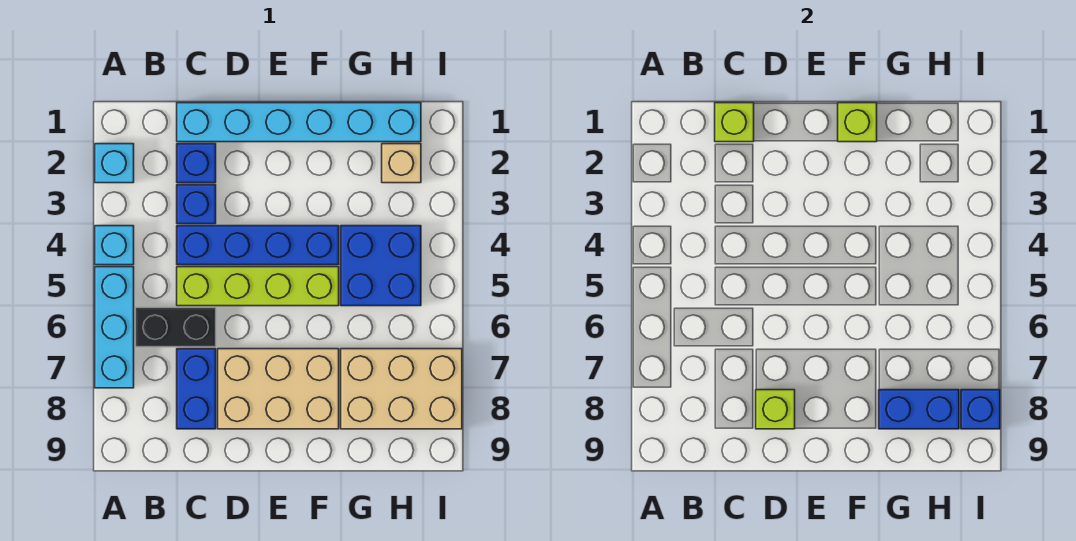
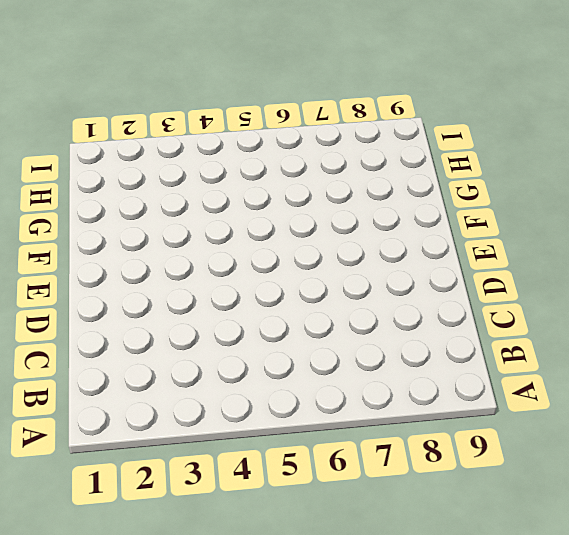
none -> cyan brick A2 level 1
none -> cyan brick A4 level 1
none -> cyan brick A5:A7 level 1

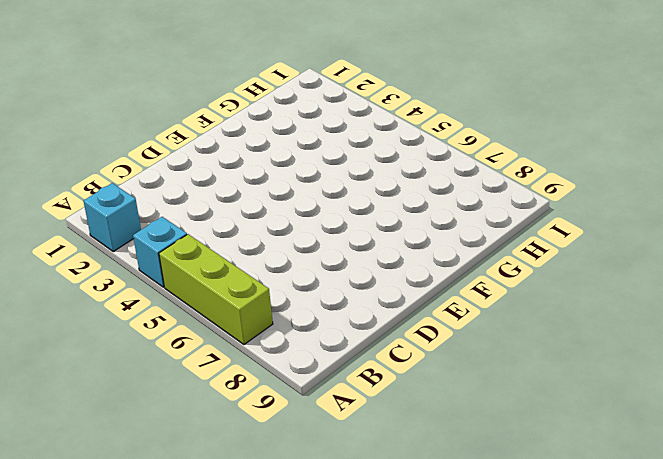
lime brick A5:A7 level 1 -> cyan brick A5:A7 level 1
none -> black brick B6:C6 level 1
none -> cyan brick C1:H1 level 1
none -> blue brick C2 level 1

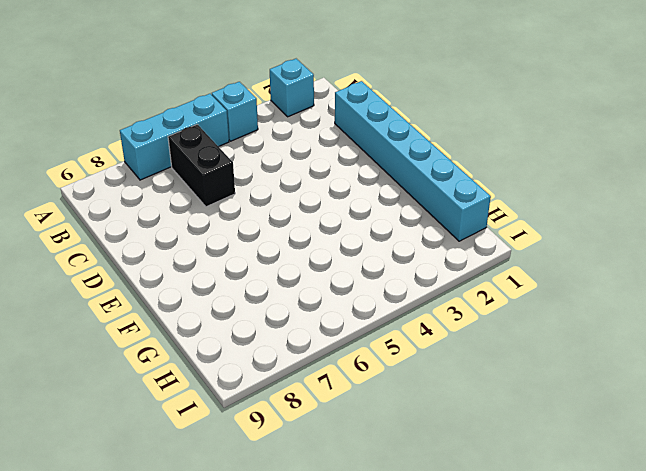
none -> blue brick C2 level 1
none -> blue brick C3 level 1
none -> blue brick C4:F4 level 1

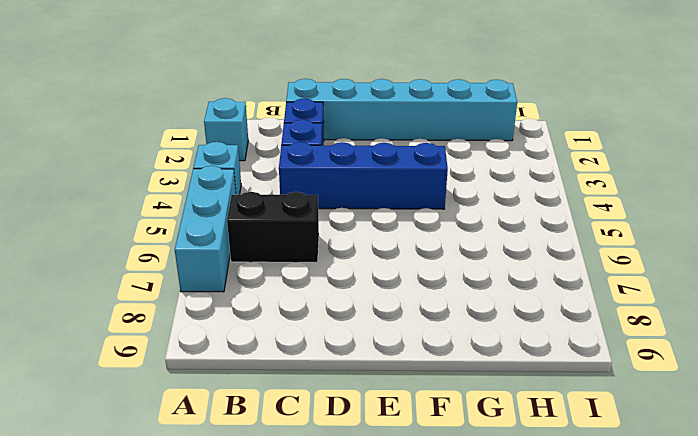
none -> lime brick C5:F5 level 1
none -> blue brick C7:C8 level 1
none -> tan brick D7:F8 level 1

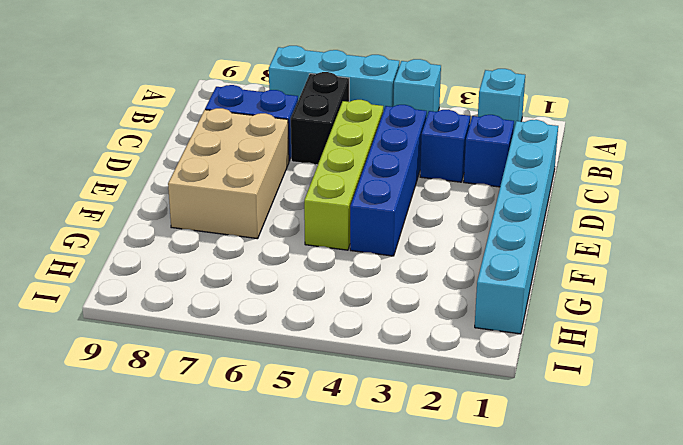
none -> blue brick G4:H5 level 1
none -> tan brick G7:I8 level 1
none -> tan brick H2 level 1

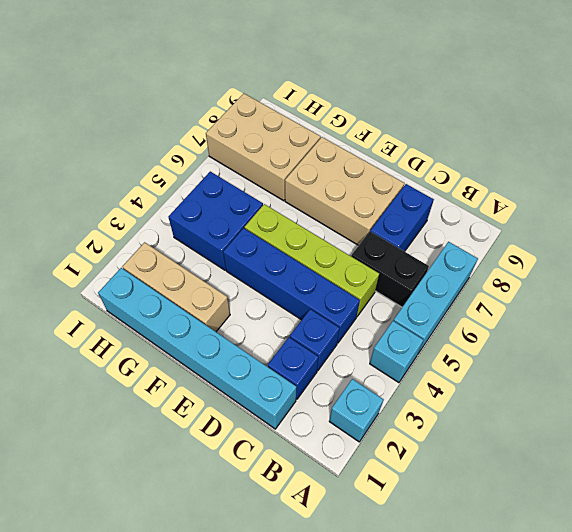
tan brick F2:H2 level 1 -> tan brick H2 level 1
none -> lime brick C1 level 2
none -> lime brick D8 level 2
none -> lime brick F1 level 2

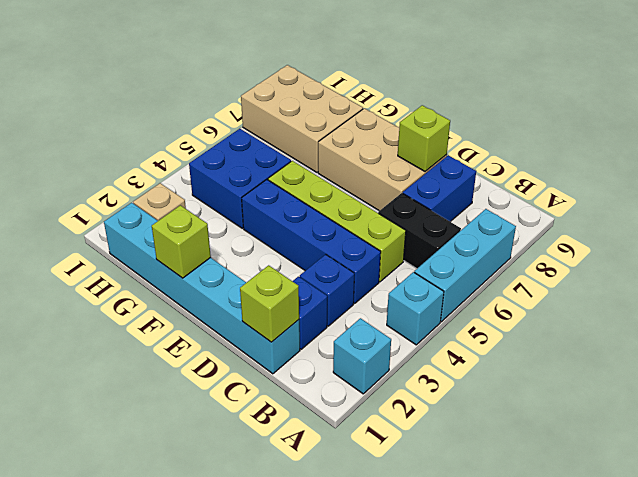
none -> blue brick G8:H8 level 2
none -> blue brick I8 level 2

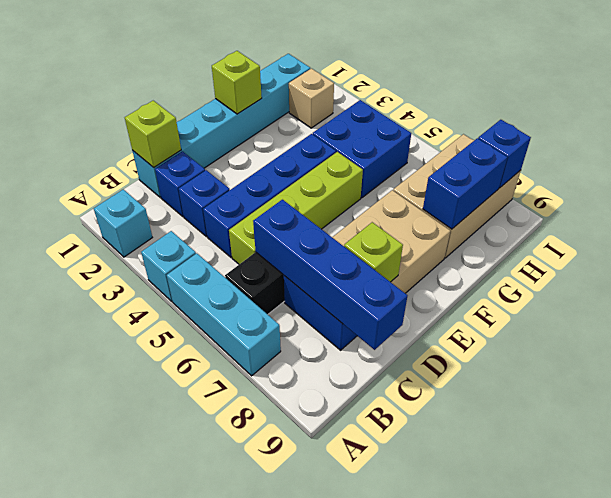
blue brick C6:C9 level 2 -> none

